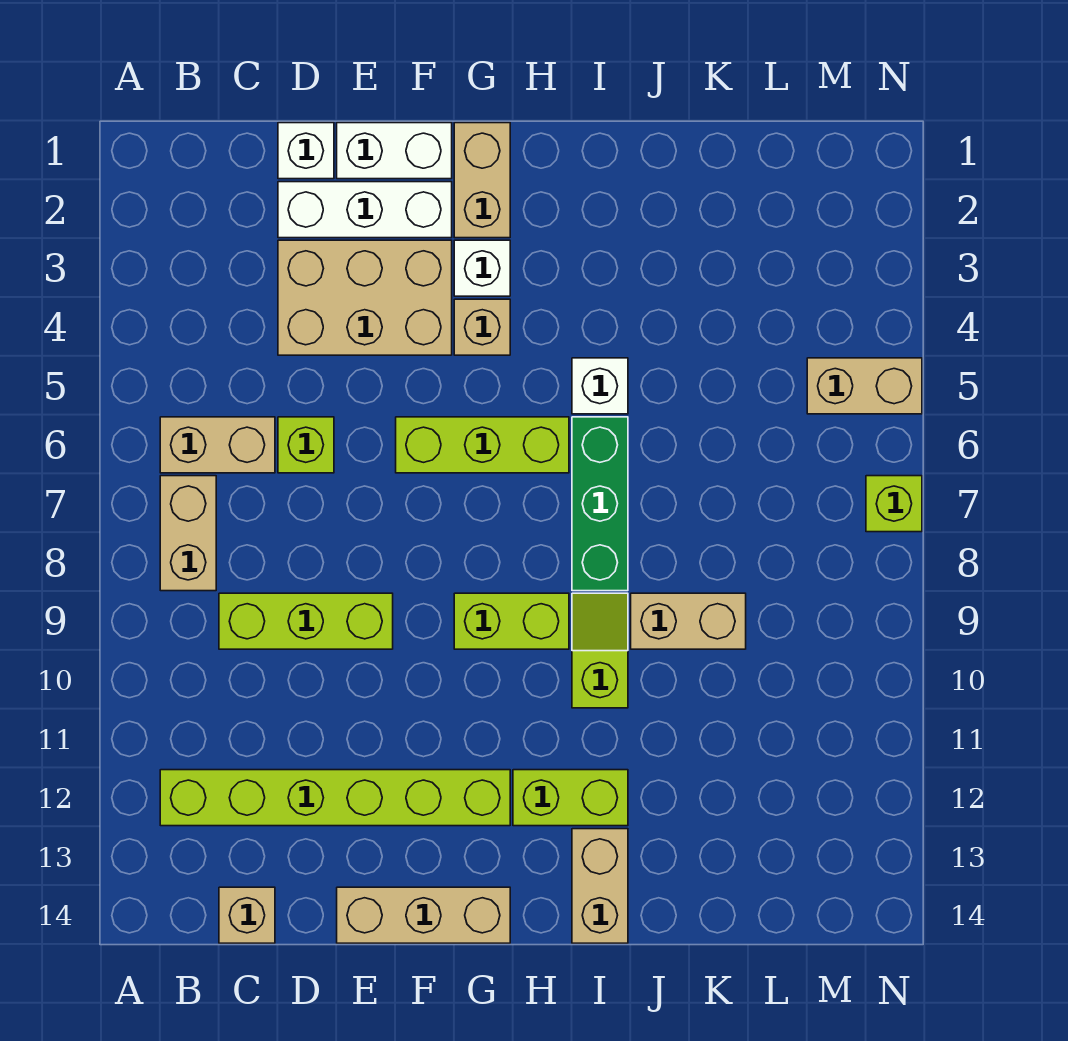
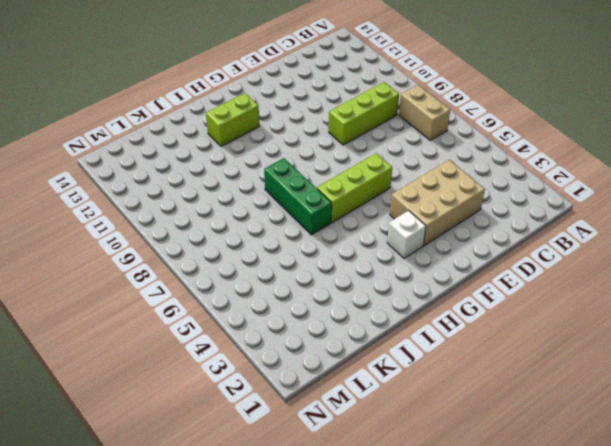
none -> tan brick B6:C6 level 1
none -> lime brick B12:G12 level 1
none -> tan brick C14 level 1

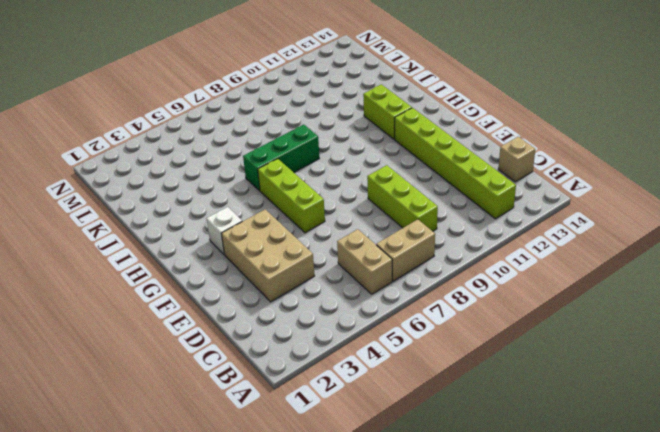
none -> white brick D1 level 1
none -> white brick D2:F2 level 1
none -> lime brick D6 level 1

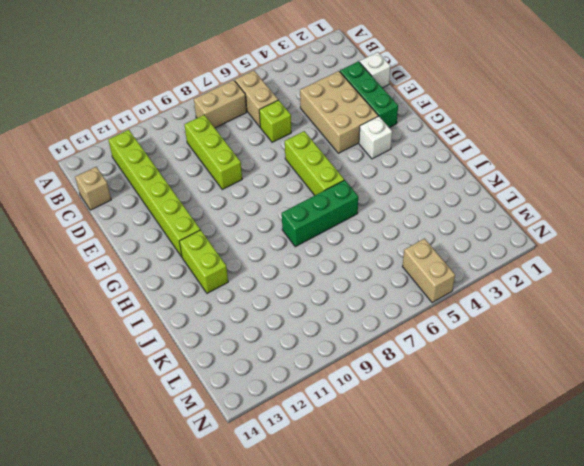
green brick D2:F2 level 1 -> white brick D2:F2 level 1
none -> white brick E1:F1 level 1
none -> tan brick E14:G14 level 1
none -> tan brick G1:G2 level 1

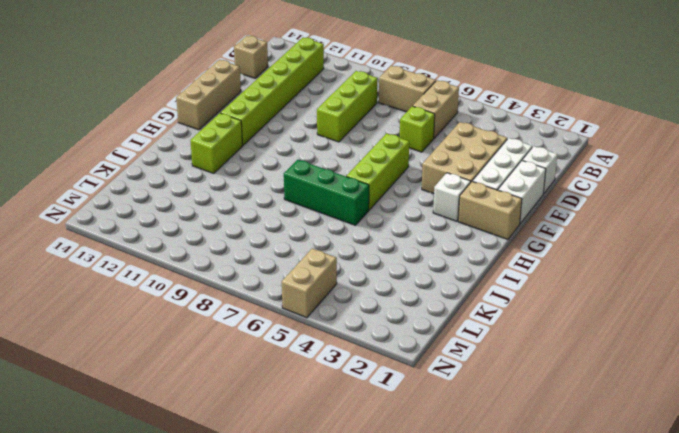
none -> tan brick G4 level 1
none -> lime brick G9:H9 level 1
none -> white brick I5 level 1

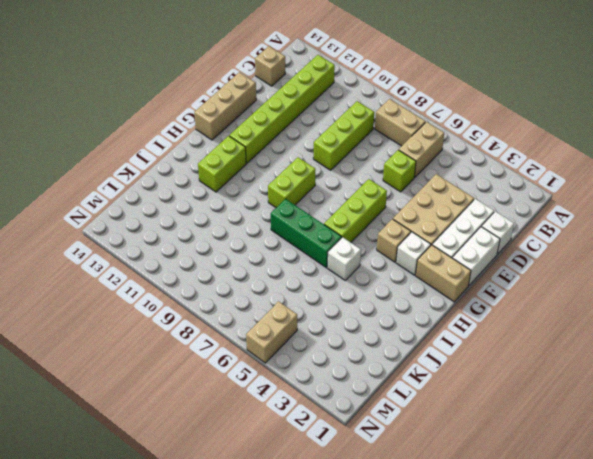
none -> lime slope I9:I10 level 1 top 10
none -> tan brick I13:I14 level 1
none -> tan brick J9:K9 level 1

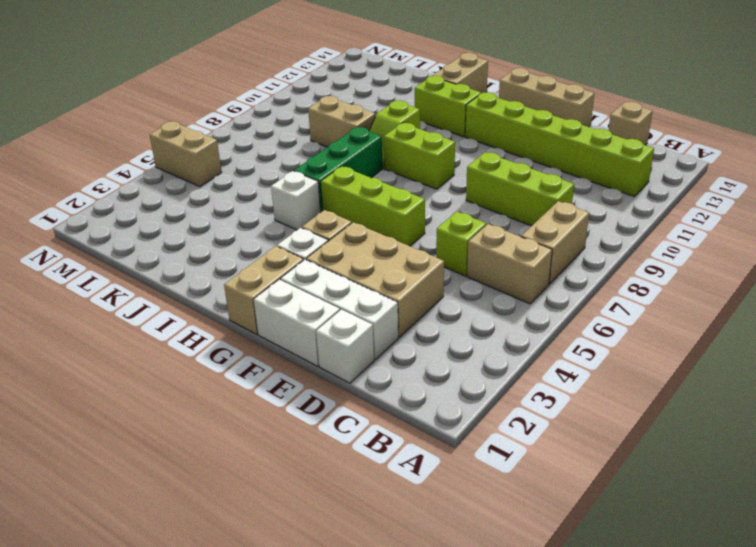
none -> lime brick N7 level 1

